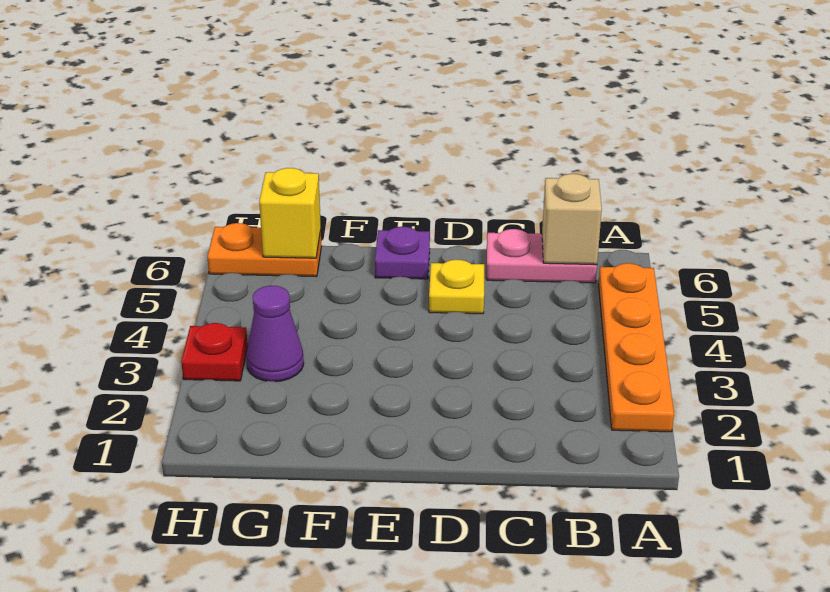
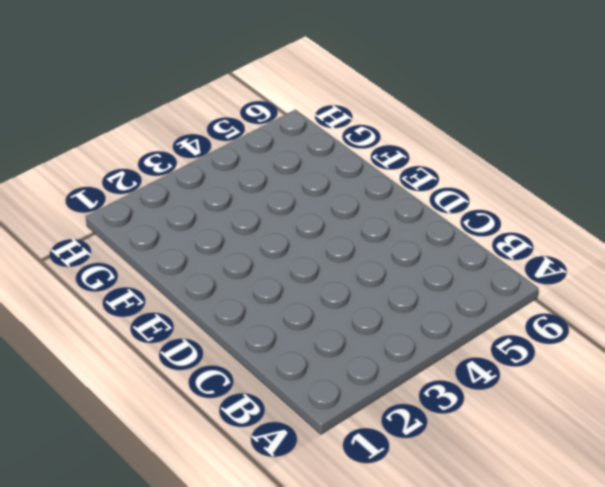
none -> orange plate A2:A5 level 1
none -> pink plate B6:C6 level 1

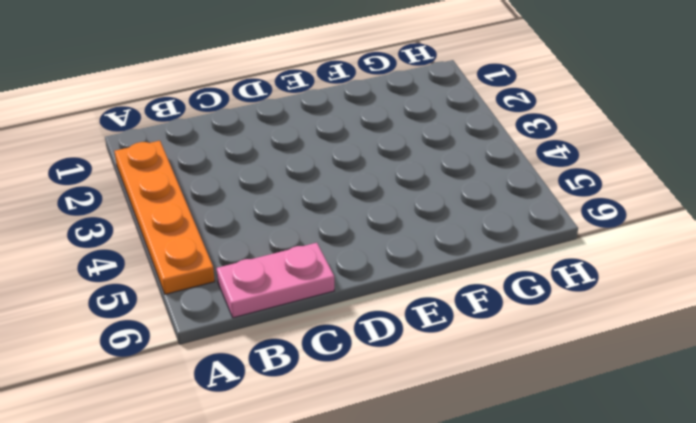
none -> yellow plate D5 level 1
none -> purple plate E6 level 1

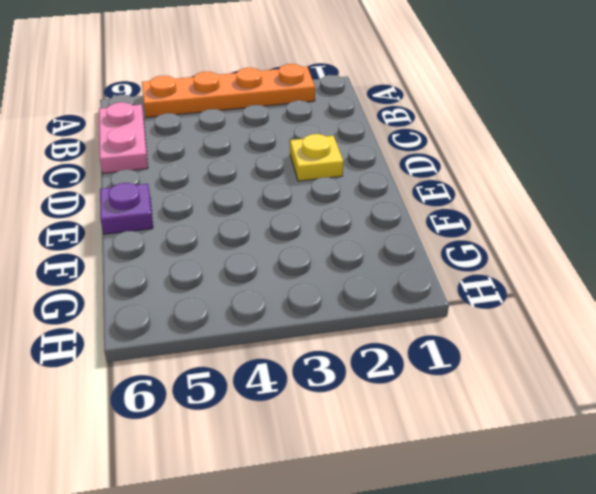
yellow plate D2 level 1 -> yellow plate D5 level 1
none -> purple cone G3 level 1
none -> orange plate G6:H6 level 1

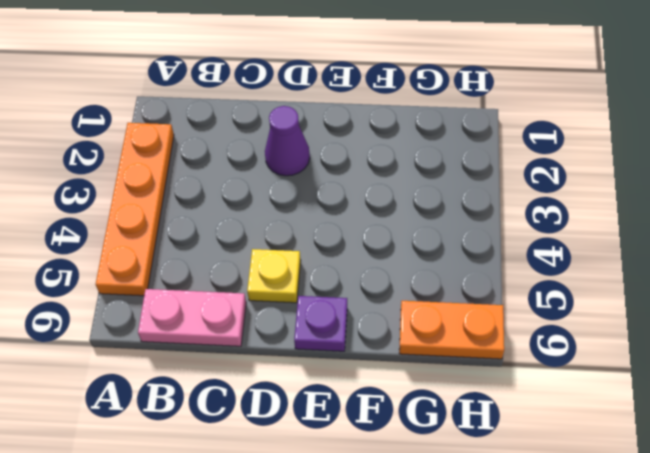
purple cone D2 level 1 -> purple cone G3 level 1
none -> red plate H3 level 1
none -> tan brick B6 level 2

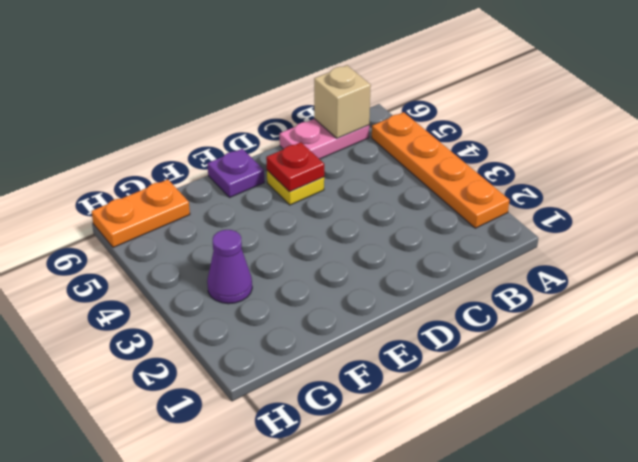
red plate D5 level 2 -> red plate H3 level 1
none -> yellow brick G6 level 2

